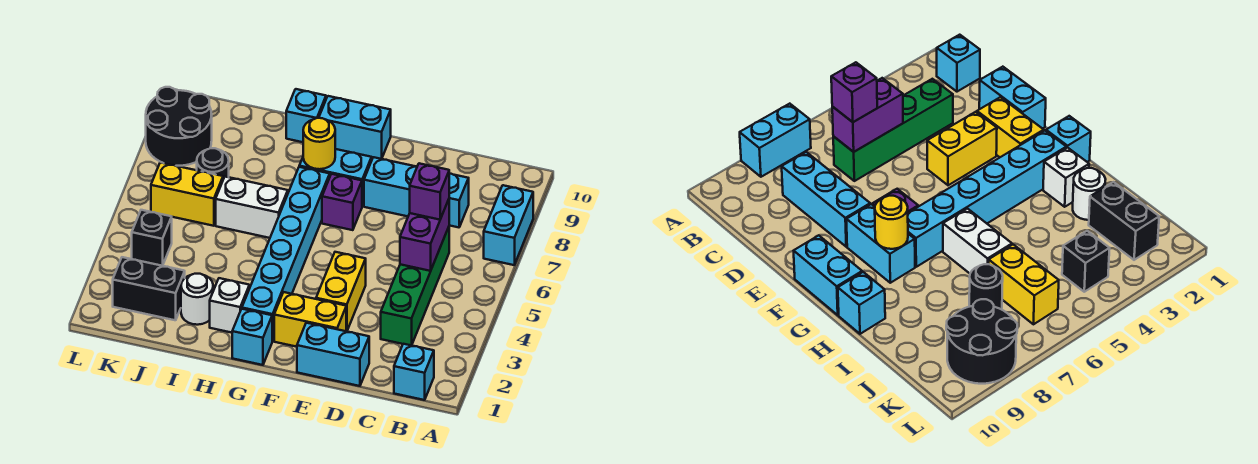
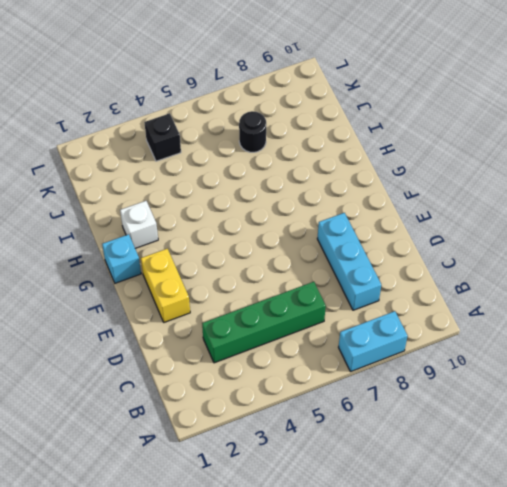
none -> cyan brick B1 level 1
none -> cyan brick D1:E1 level 1
none -> yellow brick E3:E4 level 1

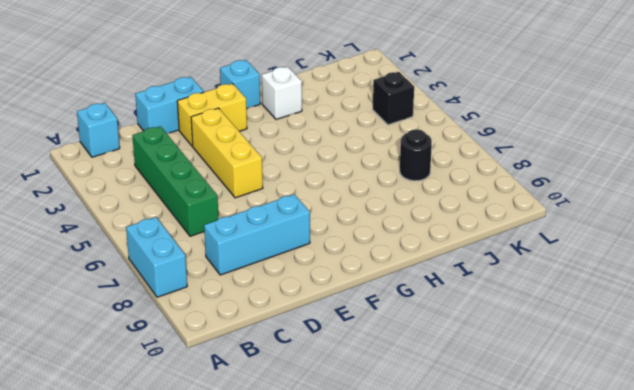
yellow brick E3:E5 level 1 -> yellow brick E3:E4 level 1
none -> purple brick F7 level 1
none -> cyan brick F8:G8 level 1
none -> cyan brick F10:G10 level 1

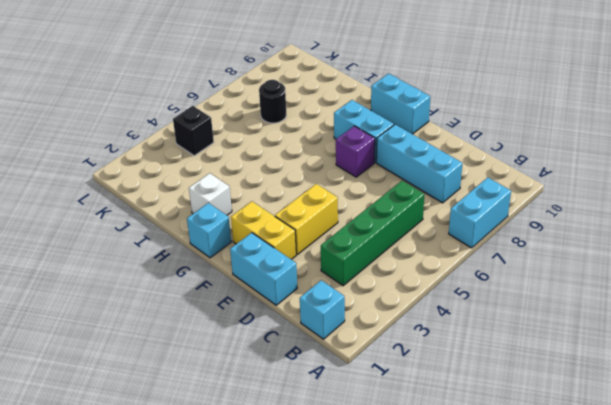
none -> cyan brick G2:G7 level 1
none -> white brick H6:I6 level 1
none -> cyan brick H10 level 1

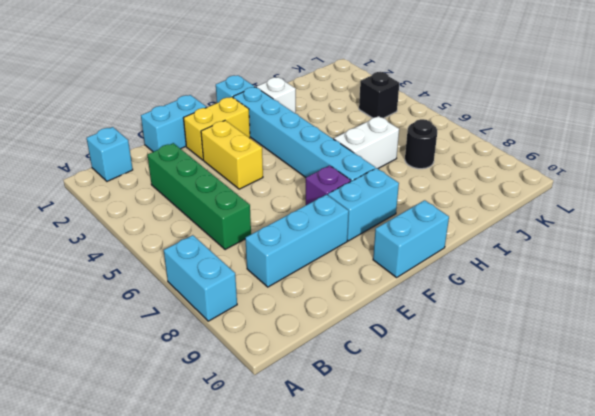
none -> cyan brick H10 level 1
none -> white round brick I2 level 1
none -> black brick J2:K2 level 1

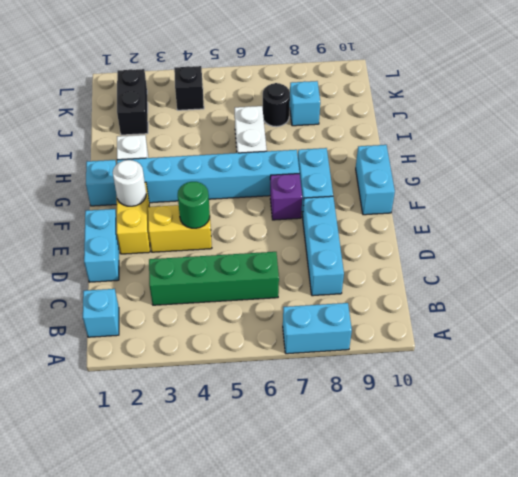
green round brick E4 level 2 -> none
white round brick F2 level 2 -> white round brick I2 level 1
cyan brick J8 level 1 -> cyan brick H10 level 1
none -> yellow brick J6:K6 level 1
none -> black round brick K8:L9 level 1
none -> purple brick C5:C6 level 2

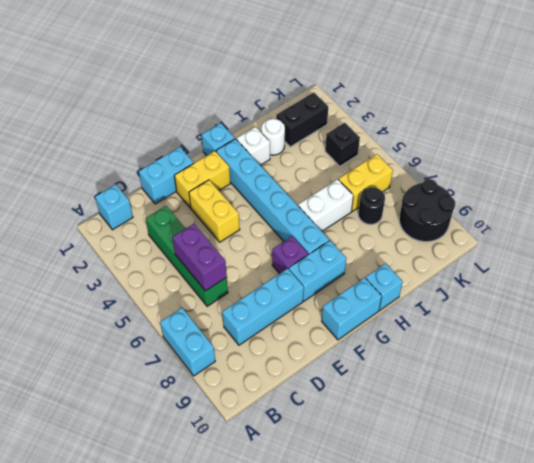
none -> yellow round brick G8 level 2
none -> purple brick C6 level 3

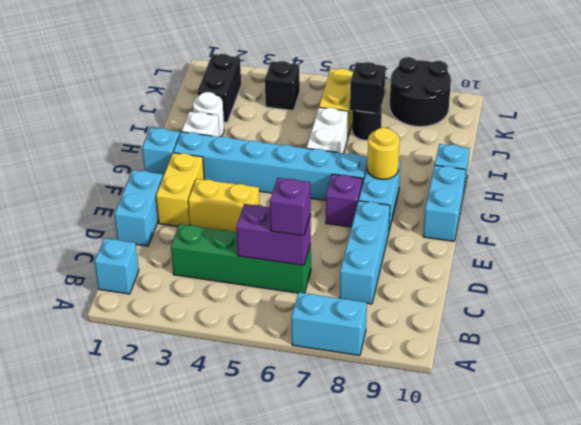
black brick J7 level 2 -> none

